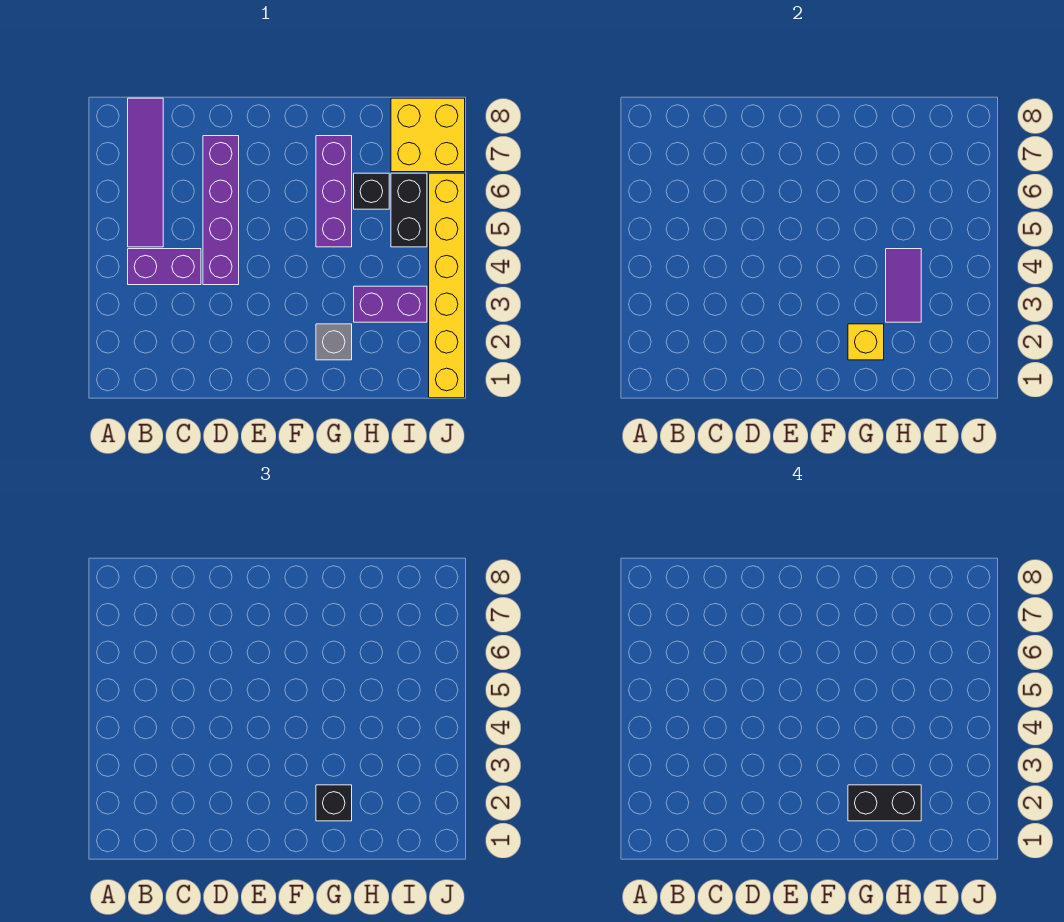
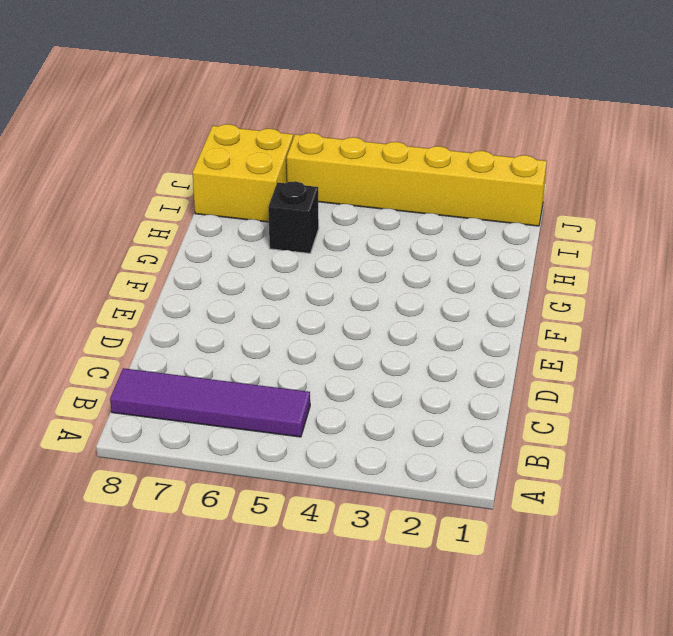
none -> purple brick B4:C4 level 1
none -> purple brick D4:D7 level 1
none -> grey brick G2 level 1

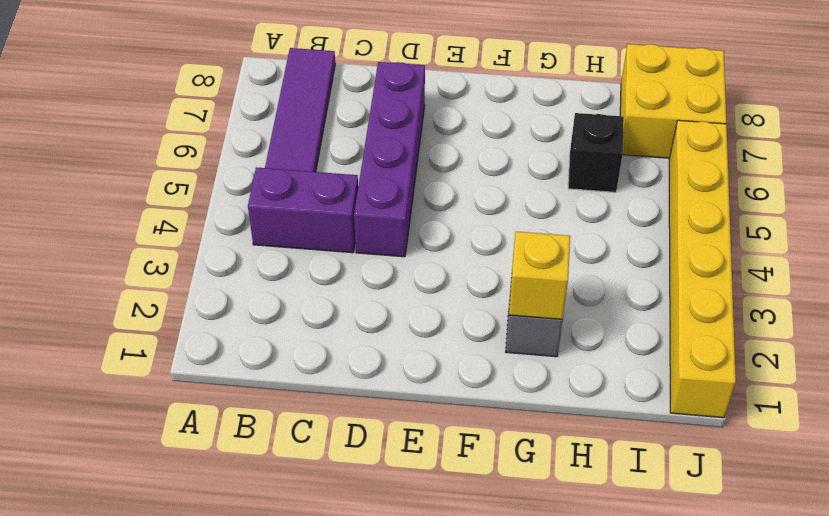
none -> purple brick G5:G7 level 1
none -> purple brick H3:I3 level 1
none -> black brick I5:I6 level 1

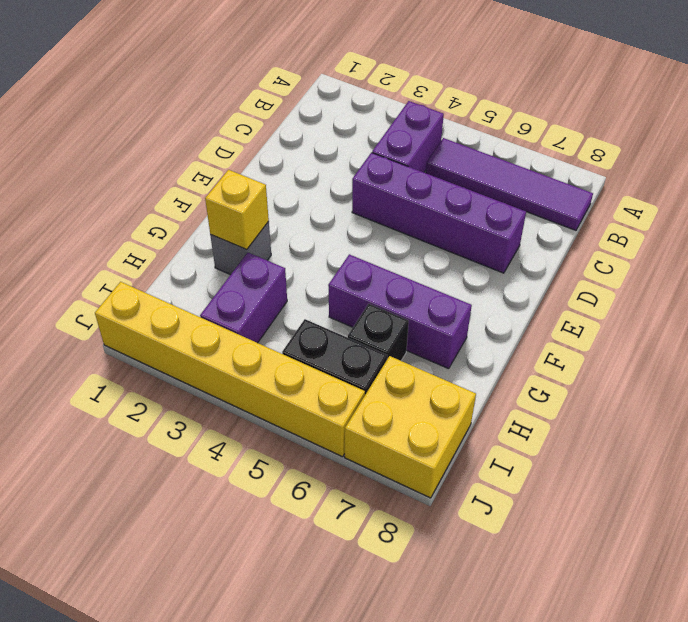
none -> purple tile H3:H4 level 2
none -> black brick G2 level 3
none -> black brick G2:H2 level 4

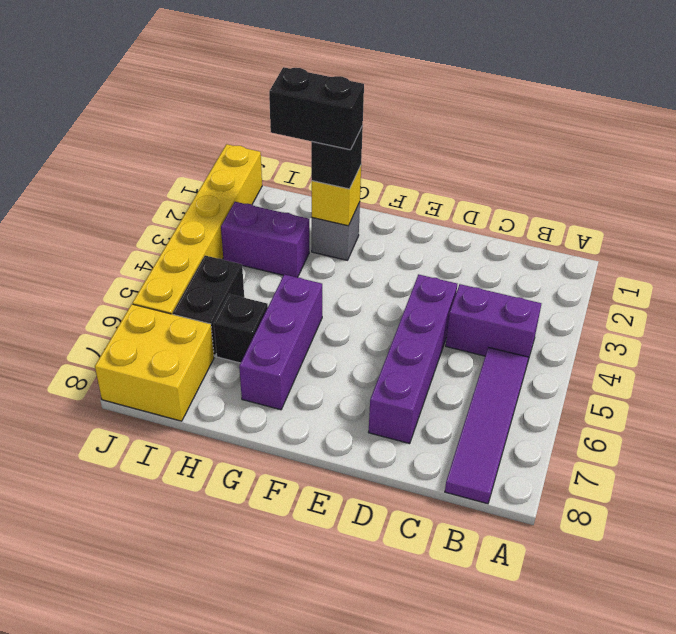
none -> purple tile H3:H4 level 2

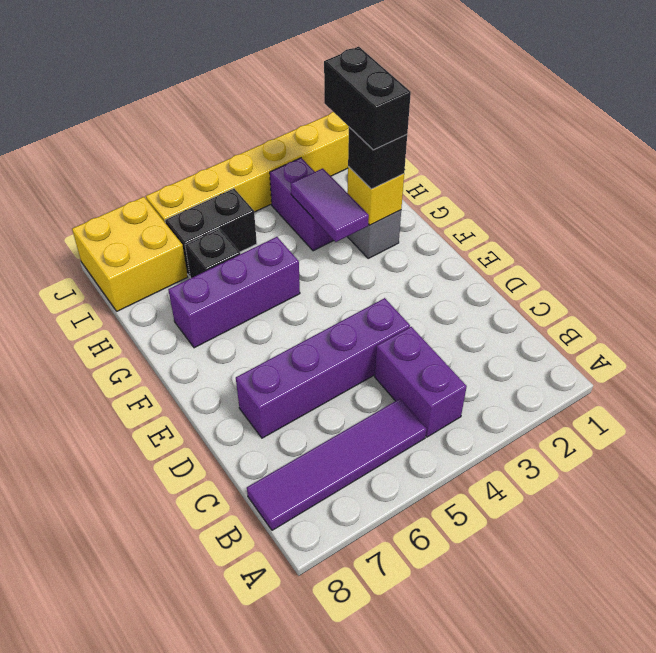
purple tile G3:H3 level 2 -> purple tile H3:H4 level 2

